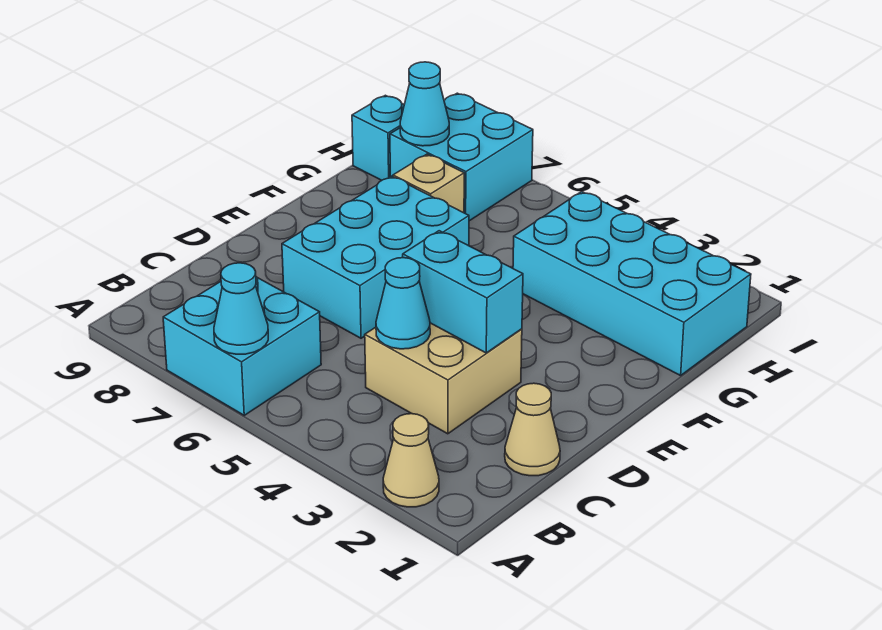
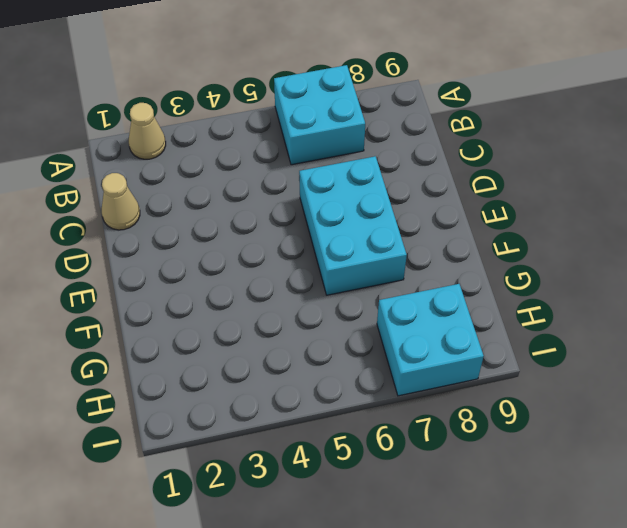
none -> tan brick C3:D4 level 1
none -> cyan brick G1:H4 level 1
none -> tan brick G7 level 1

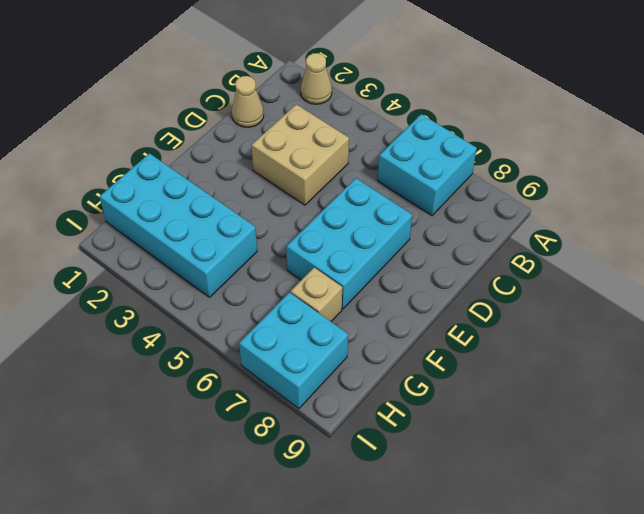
none -> cyan brick H9 level 1
none -> cyan cone A6 level 2
none -> cyan cone C4 level 2

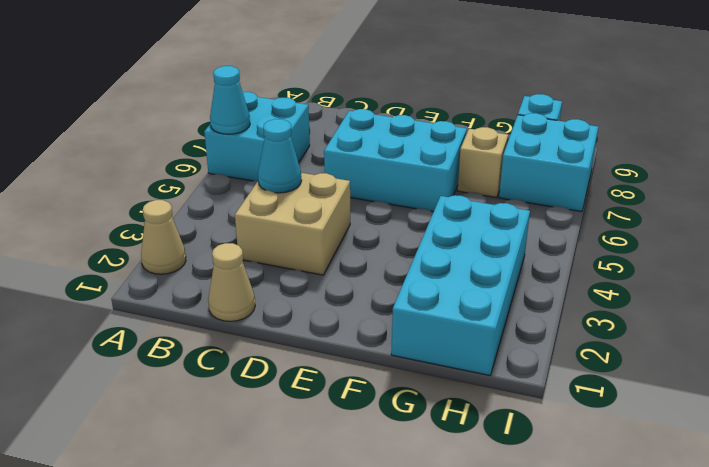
none -> cyan brick D3:D4 level 2
none -> cyan cone H8 level 2

